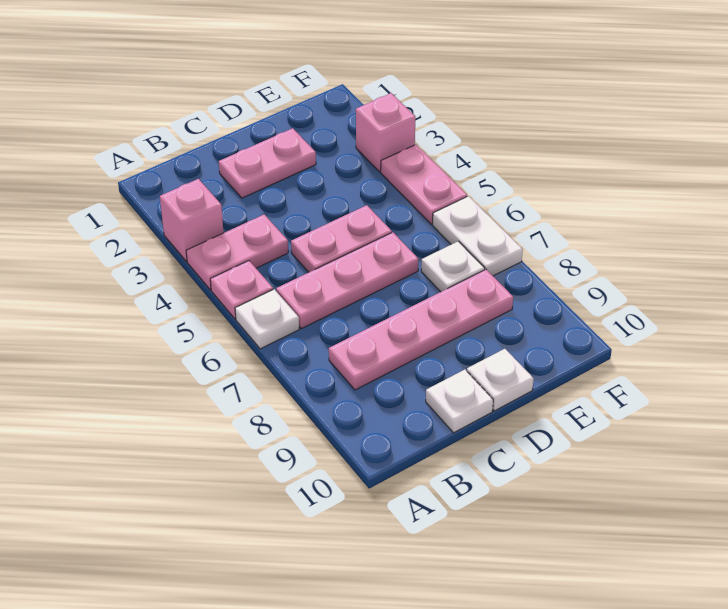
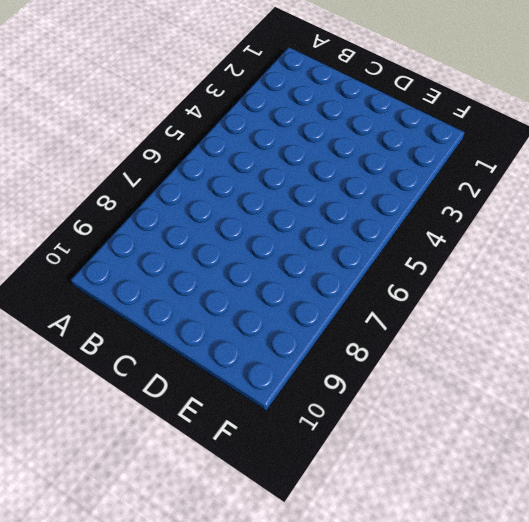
none -> pink brick A3 level 1
none -> pink plate A4:B4 level 1
none -> pink plate A5 level 1

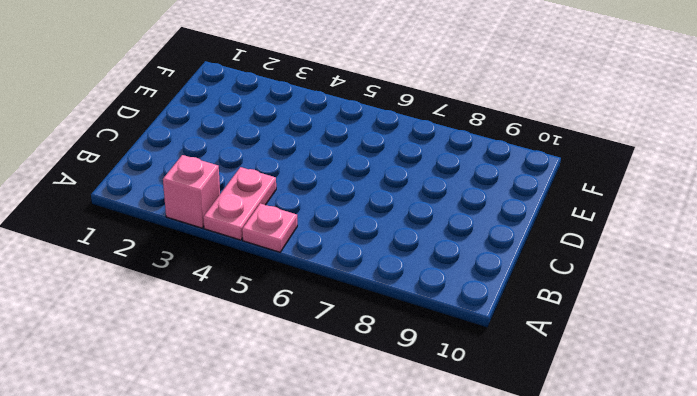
none -> white plate A6 level 1
none -> pink plate B6:D6 level 1
none -> pink plate B8:E8 level 1

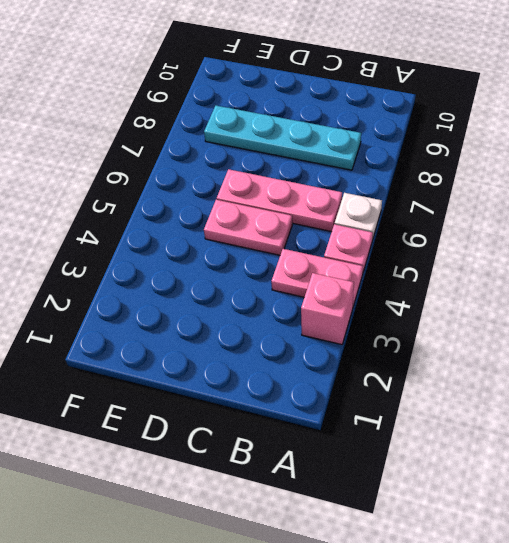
cyan plate B8:E8 level 1 -> pink plate B8:E8 level 1
none -> pink plate C2:D2 level 1
none -> white plate C10 level 1
none -> white plate D10 level 1

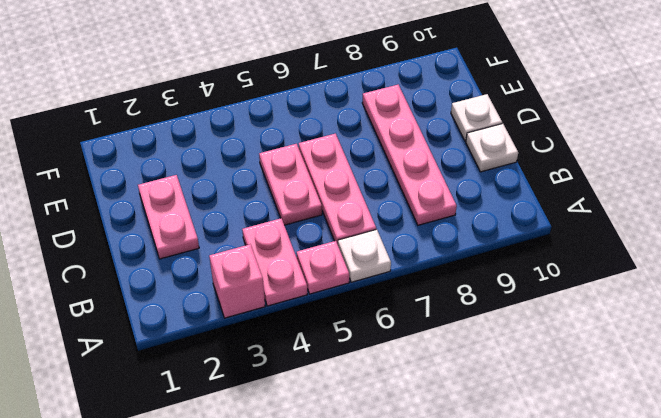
none -> white plate E7 level 1
none -> pink brick F3 level 1
none -> pink plate F4:F5 level 1

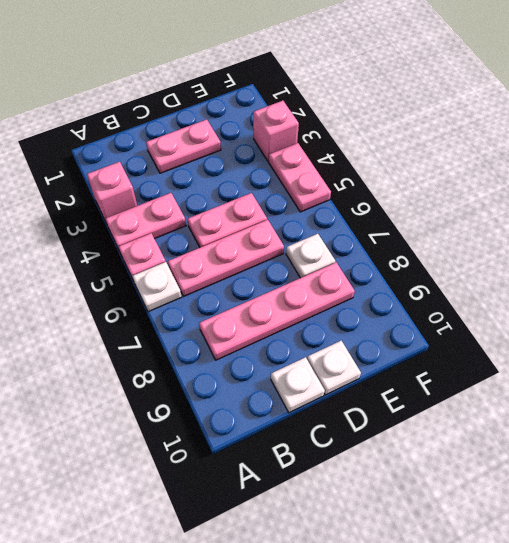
none -> white plate F6:F7 level 1

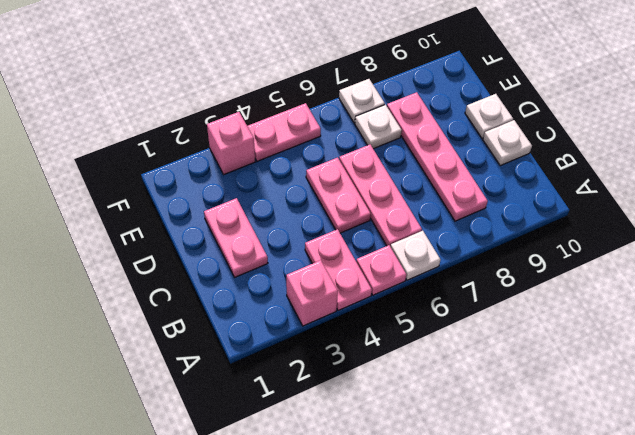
white plate F7 level 1 -> white plate F6:F7 level 1

